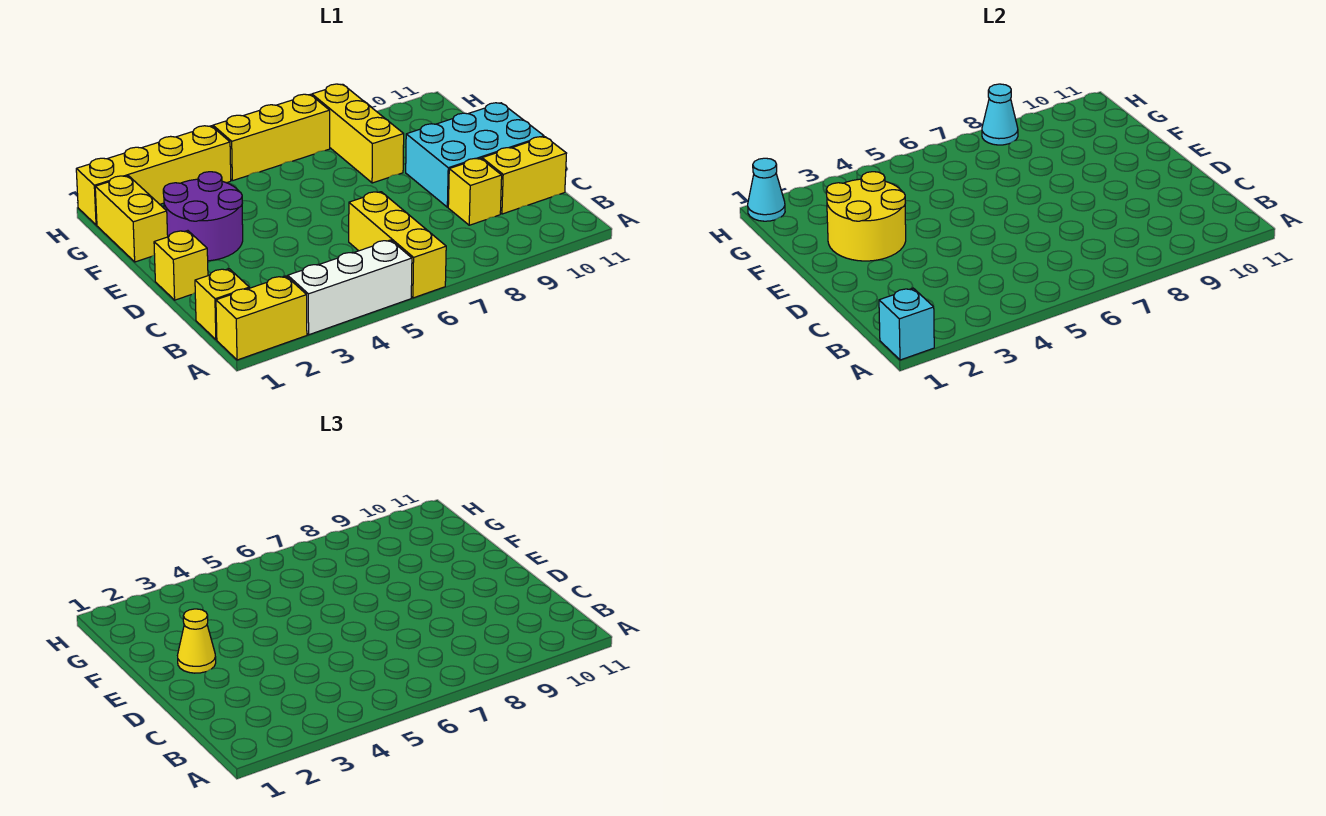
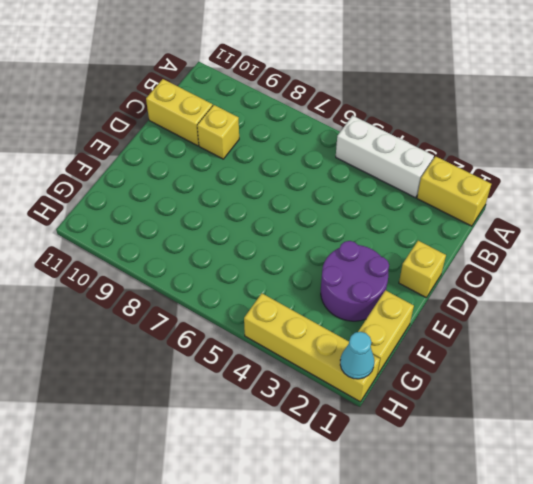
none -> yellow brick A6:C6 level 1
none -> yellow brick B1 level 1
none -> cyan brick D9:E11 level 1

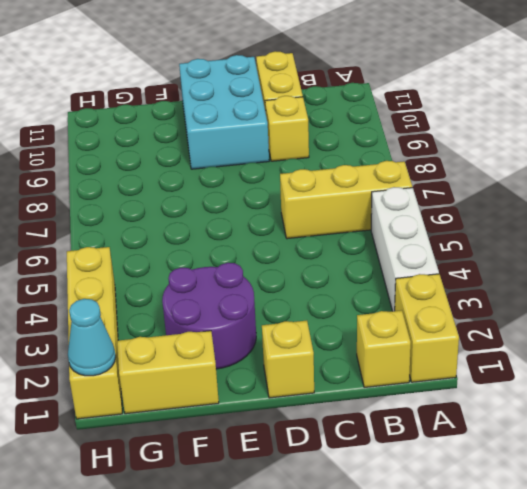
none -> yellow brick F8:H8 level 1
none -> yellow brick H5:H7 level 1
none -> cyan brick A1 level 2

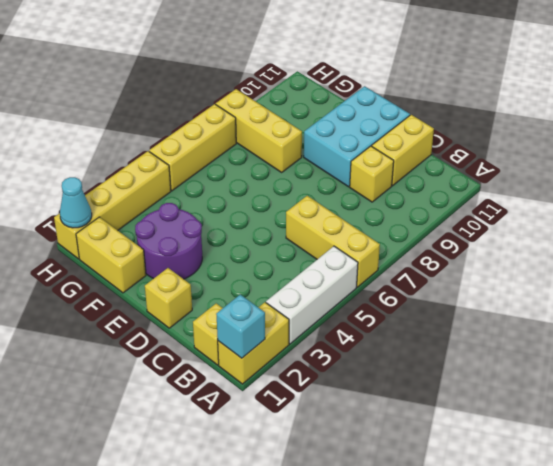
none -> yellow round brick E2:F3 level 2
none -> cyan cone H8 level 2
none -> yellow cone E2 level 3

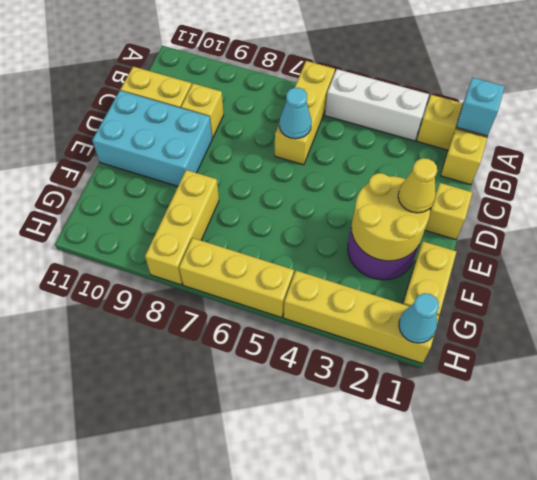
cyan cone C6 level 2 -> cyan cone H8 level 2

